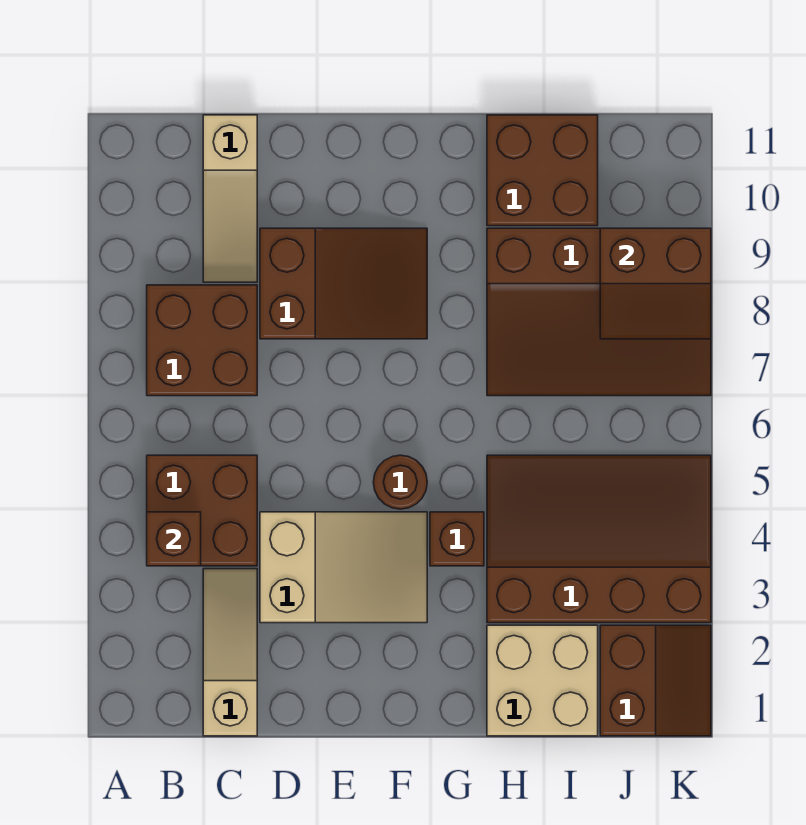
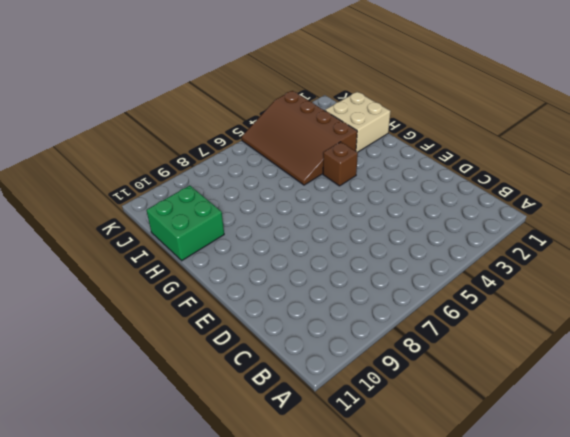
green brick H10:I11 level 1 -> brown brick H10:I11 level 1
none -> brown brick B4:C5 level 1
none -> brown brick B7:C8 level 1
none -> tan slope C1:C3 level 1 top 1

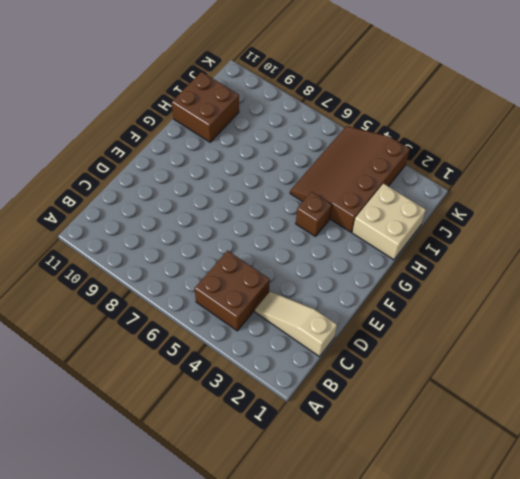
none -> brown brick B7:C8 level 1
none -> tan slope C9:C11 level 1 top 11
none -> tan slope D3:F4 level 1 top D

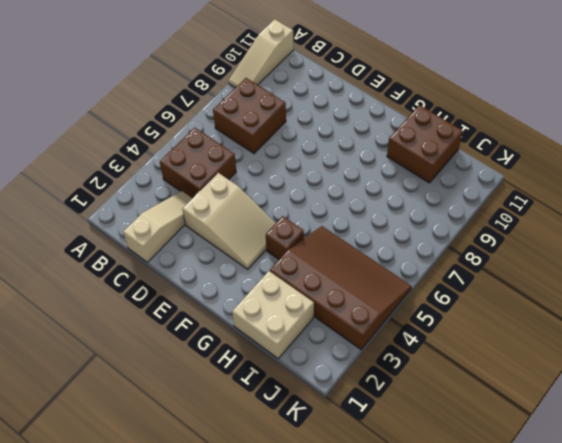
tan slope A9:A11 level 1 top 11 -> tan slope C9:C11 level 1 top 11
none -> brown slope D8:F9 level 1 top D
none -> brown round brick F5 level 1
none -> brown slope H7:K9 level 1 top 9

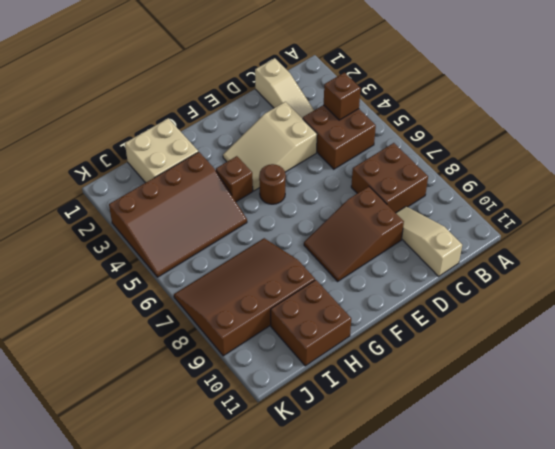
none -> brown slope J1:K2 level 1 top J
none -> brown slope J8:K9 level 2 top 9

